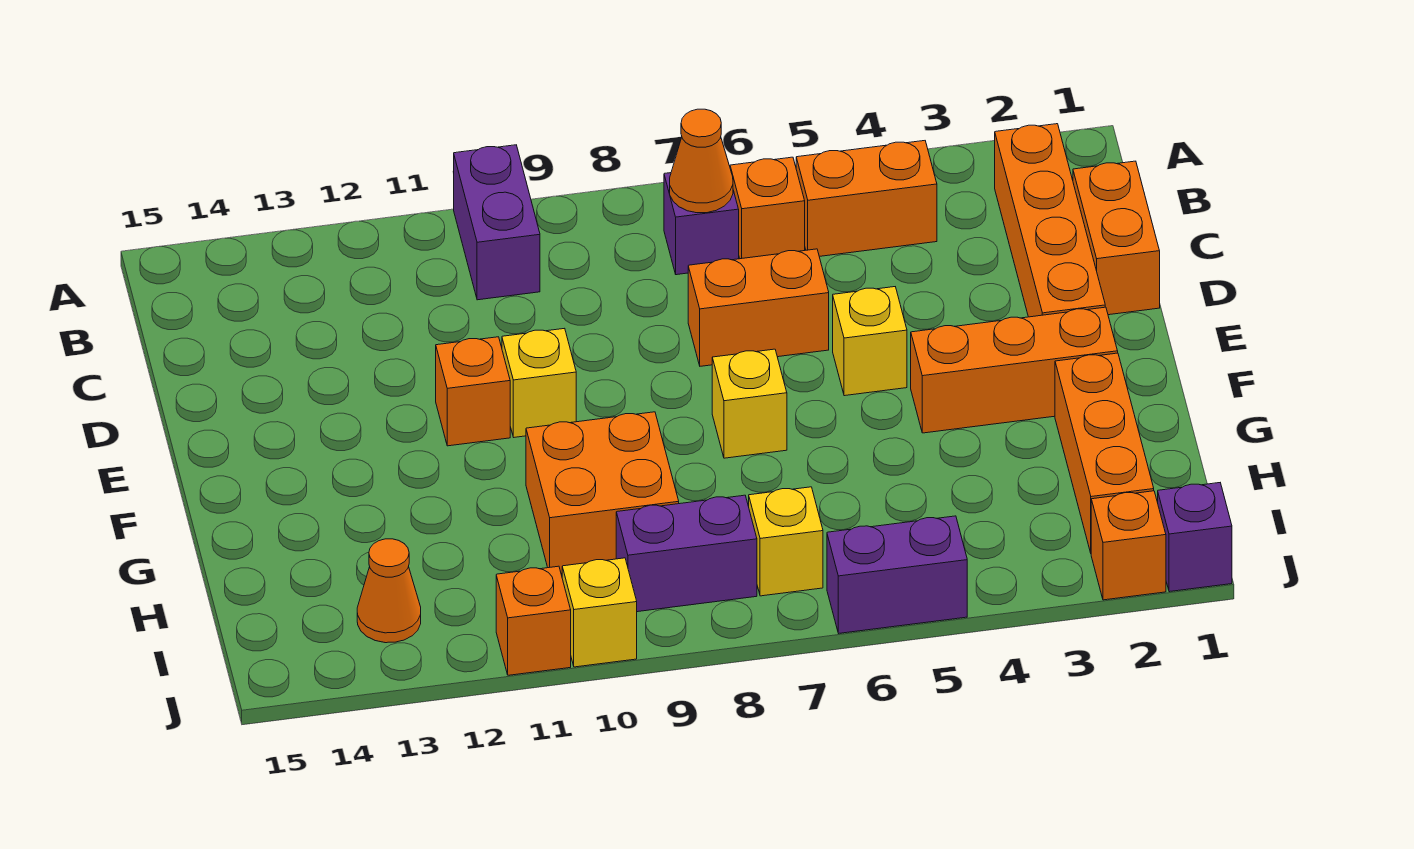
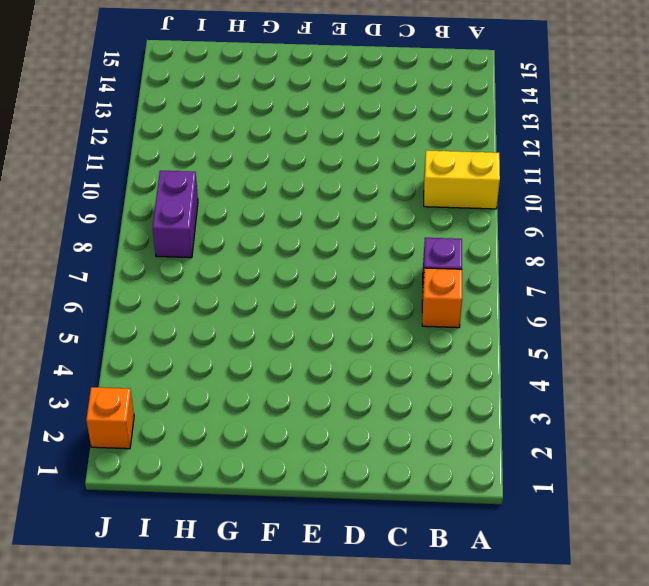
yellow brick A10:B10 level 1 -> purple brick A10:B10 level 1
none -> orange brick B2:E2 level 1
none -> orange brick B4:B5 level 1
none -> orange brick C1:D1 level 1

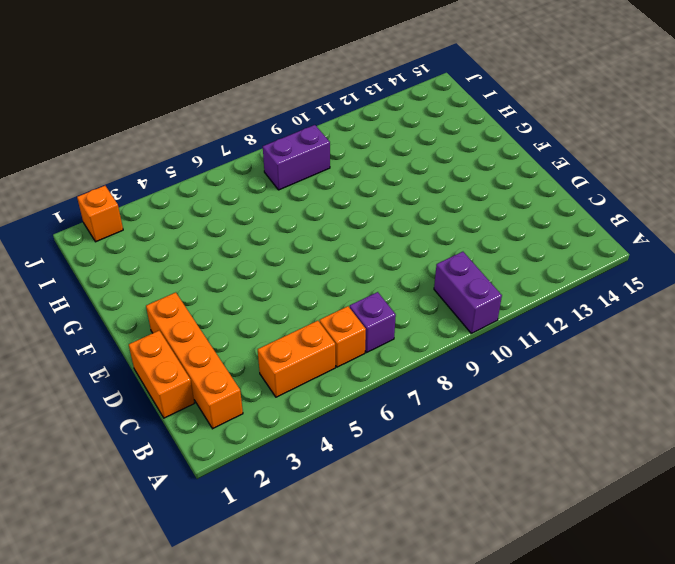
none -> orange brick D6:D7 level 1
none -> yellow brick E5 level 1
none -> yellow brick E10 level 1

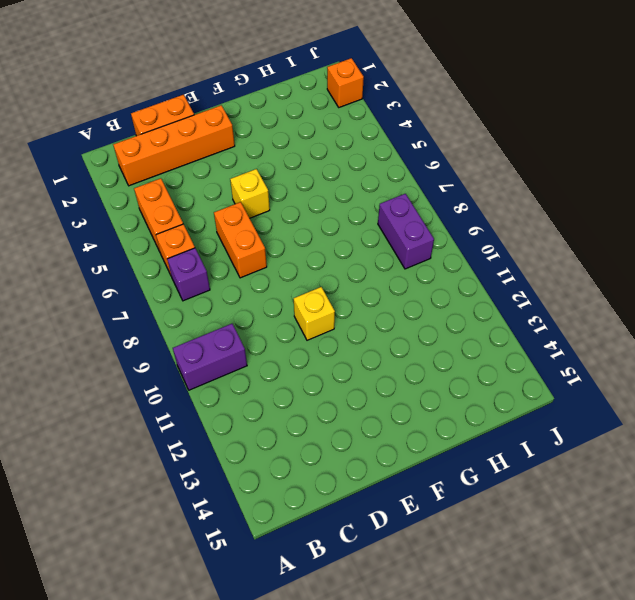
none -> orange brick E11 level 1
none -> orange brick F2:F4 level 1
none -> yellow brick F7 level 1

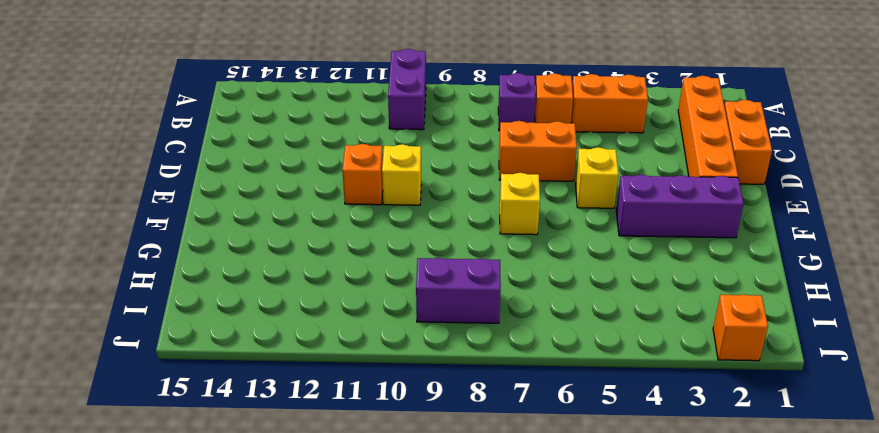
purple brick F2:F4 level 1 -> orange brick F2:F4 level 1
none -> orange brick G2:I2 level 1
none -> orange brick G9:H10 level 1
none -> yellow brick I7 level 1

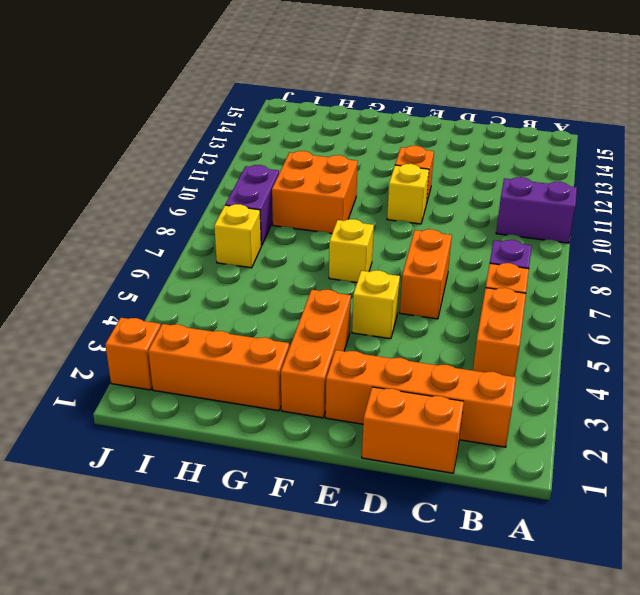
none -> orange cone I13 level 1
none -> purple brick J1 level 1
none -> purple brick J5:J6 level 1

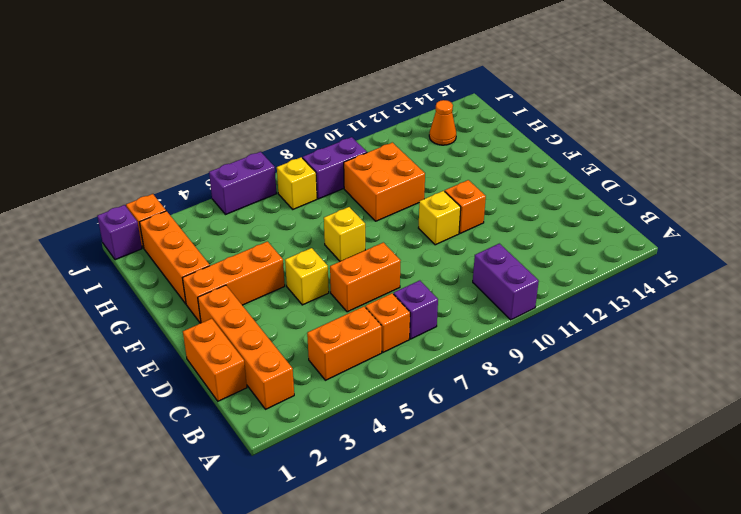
none -> yellow brick J10 level 1
none -> orange brick J11 level 1
none -> orange cone B7 level 2

